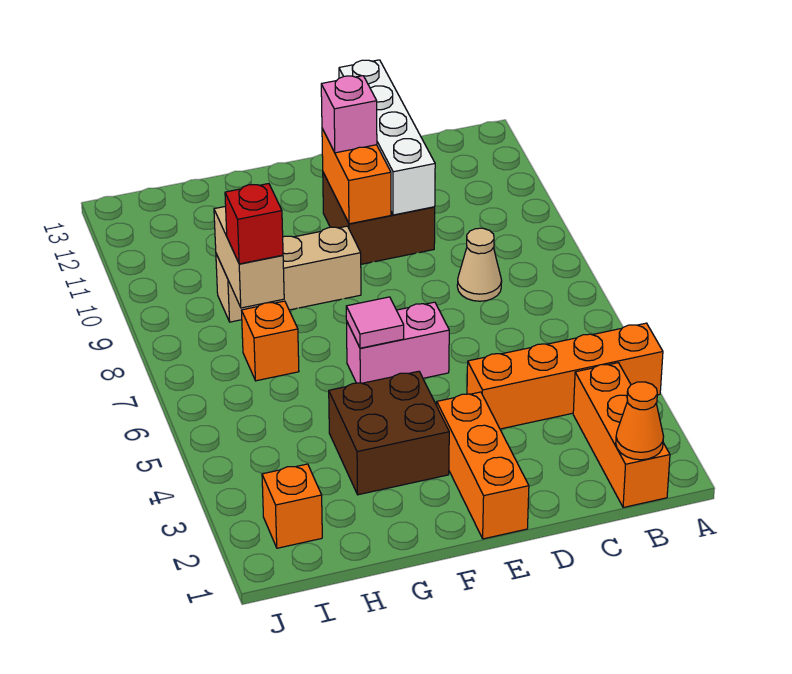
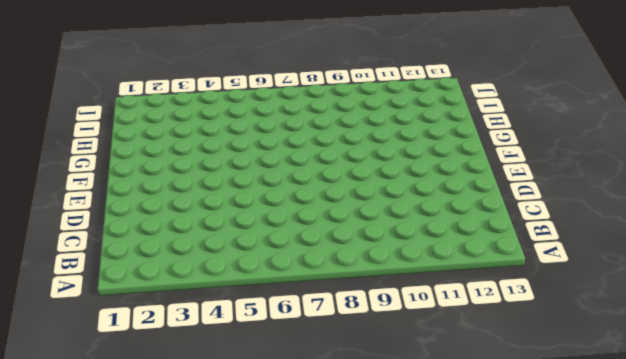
none -> orange brick A4:D4 level 1
none -> orange brick B1:B3 level 1
none -> tan cone C8 level 1

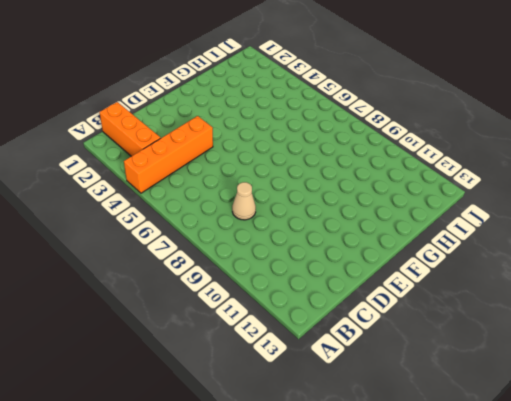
none -> brown brick D10:E11 level 1
none -> orange brick E1:E3 level 1
none -> pink brick E6:F6 level 1

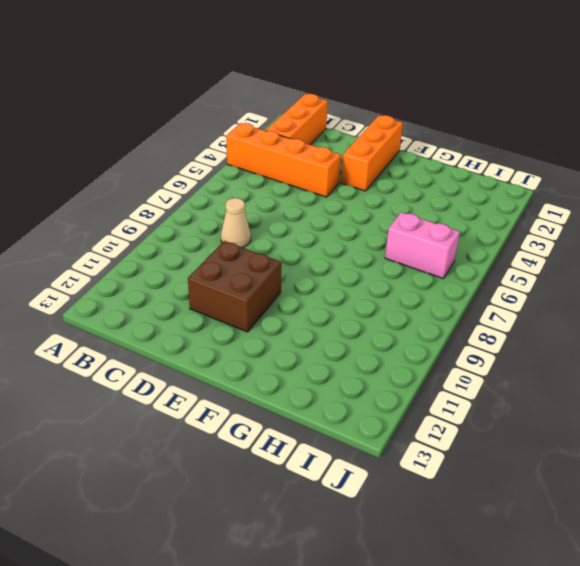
pink brick H6:I6 level 1 -> pink brick E6:F6 level 1
none -> brown brick F3:G4 level 1
none -> tan brick F9:H9 level 1
none -> orange brick H7 level 1

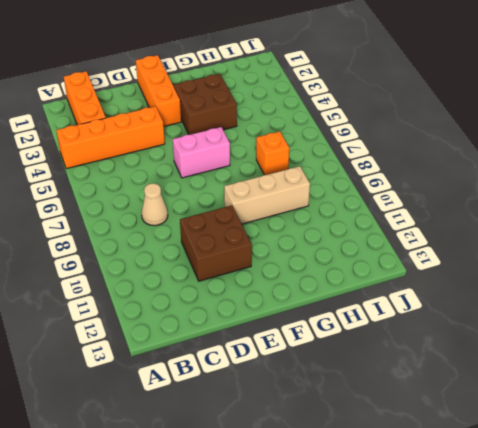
none -> orange brick I2 level 1
none -> orange cone B1 level 2
none -> white brick D10:D13 level 2

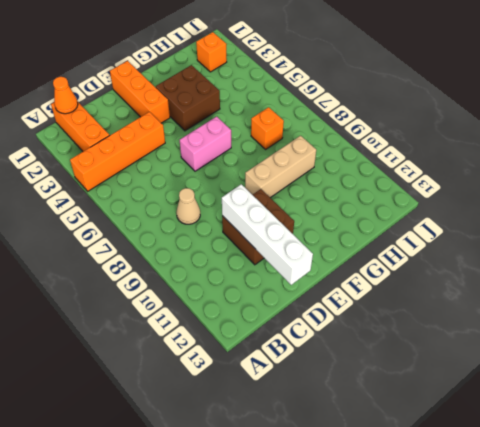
none -> orange brick E10:E11 level 2
none -> pink tile F6 level 2
none -> tan brick H8:H9 level 2

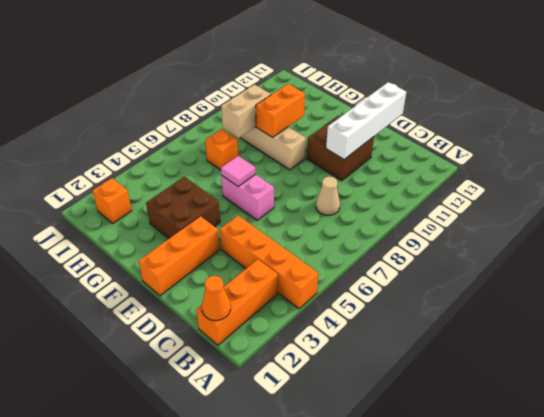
orange brick G9:G10 level 2 -> orange brick E10:E11 level 2
none -> pink brick E11 level 3
none -> red brick H8 level 3

